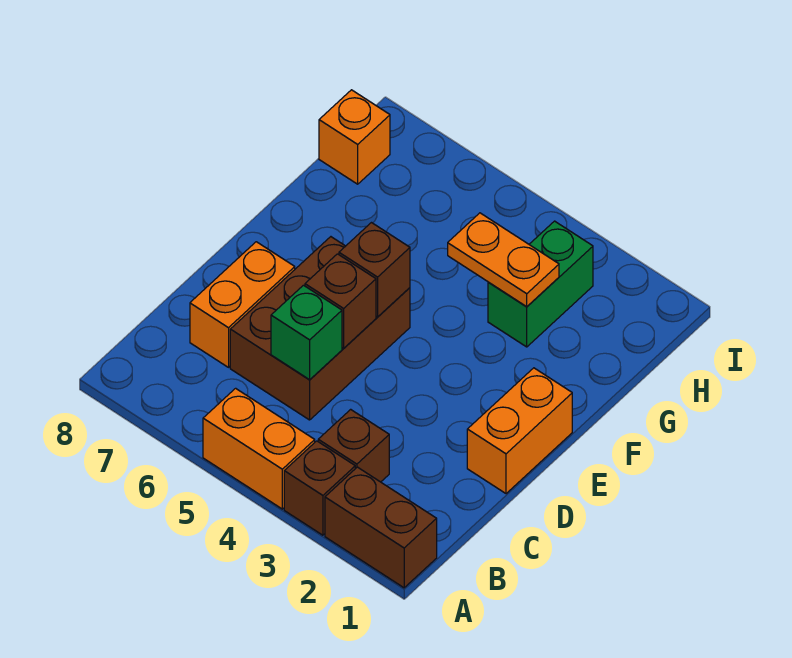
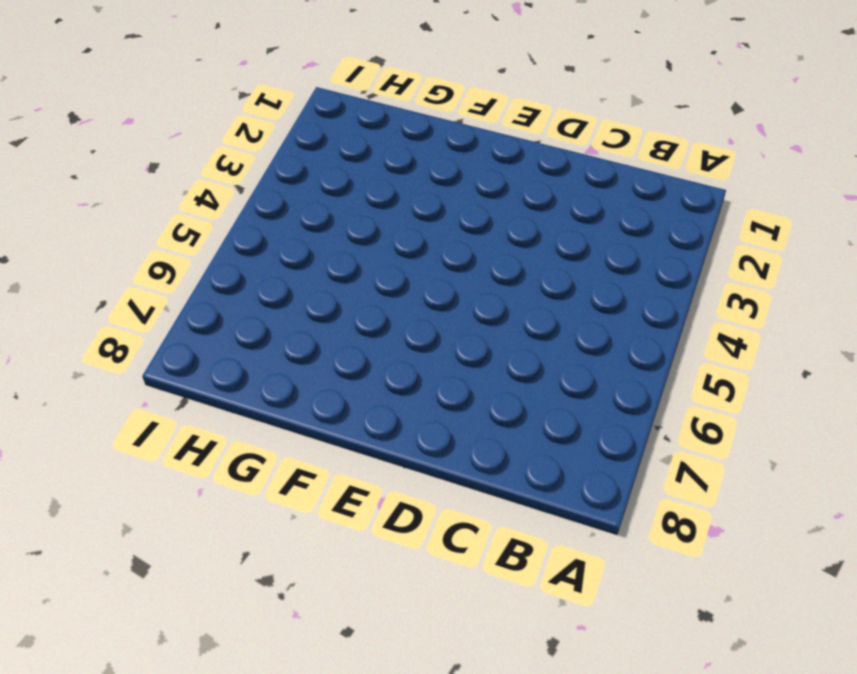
none -> brown brick A1:A2 level 1
none -> brown brick A3 level 1
none -> orange brick A4:A5 level 1

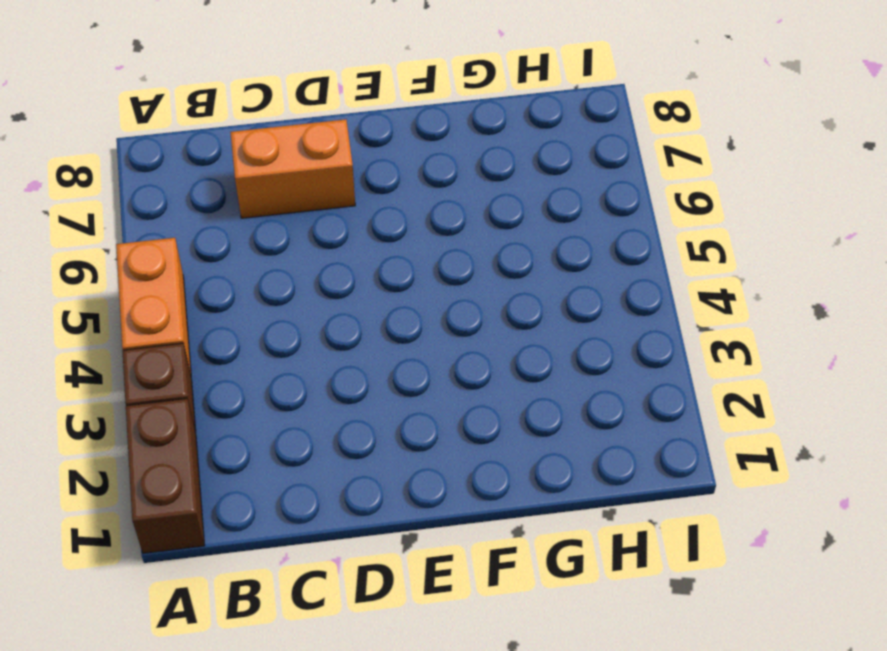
none -> brown brick B3 level 1
none -> brown brick C5:E6 level 1
none -> orange brick D1:E1 level 1

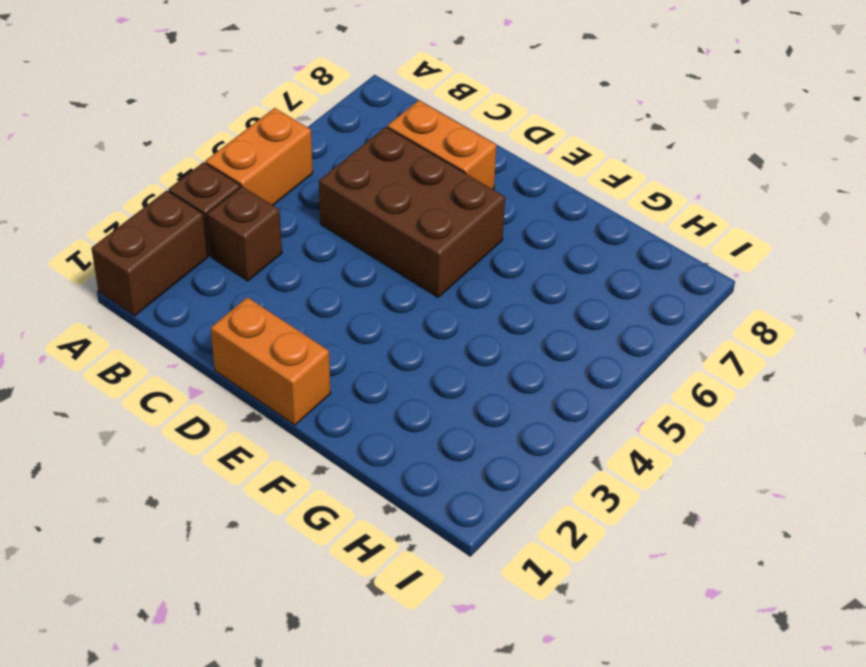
none -> green brick G3:H3 level 1
none -> orange brick H8 level 1
none -> green brick C5 level 2

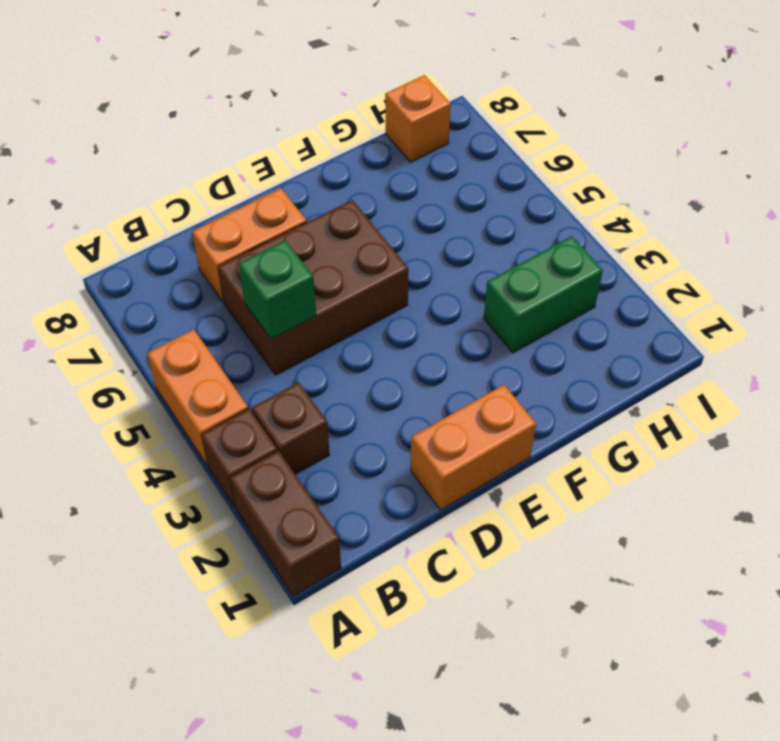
none -> brown brick D5 level 2
none -> brown brick E5 level 2
none -> orange plate G3:G4 level 2

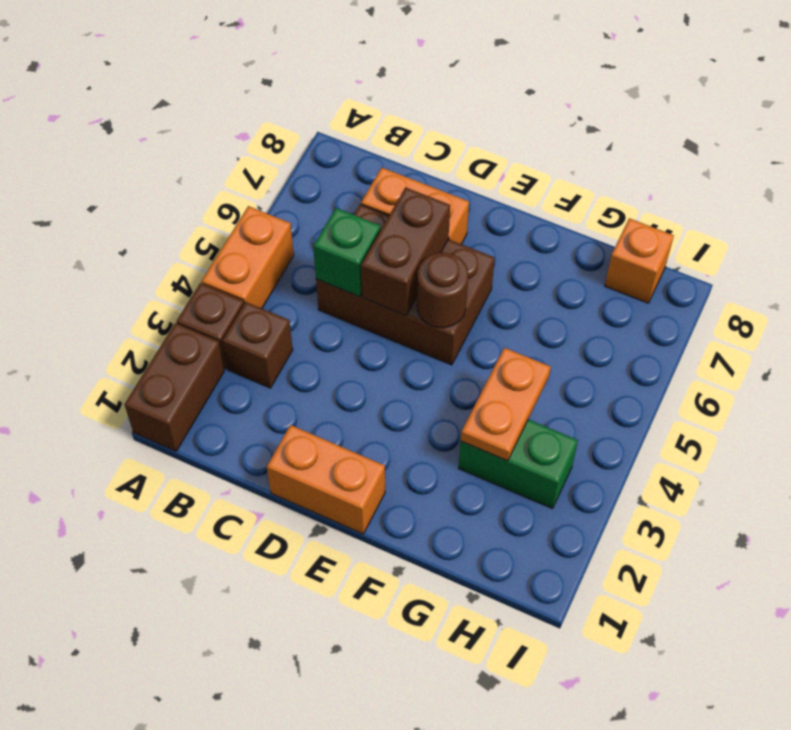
brown brick D5:D6 level 2 -> brown brick D5 level 2
brown round brick E5 level 2 -> brown brick E5 level 2

